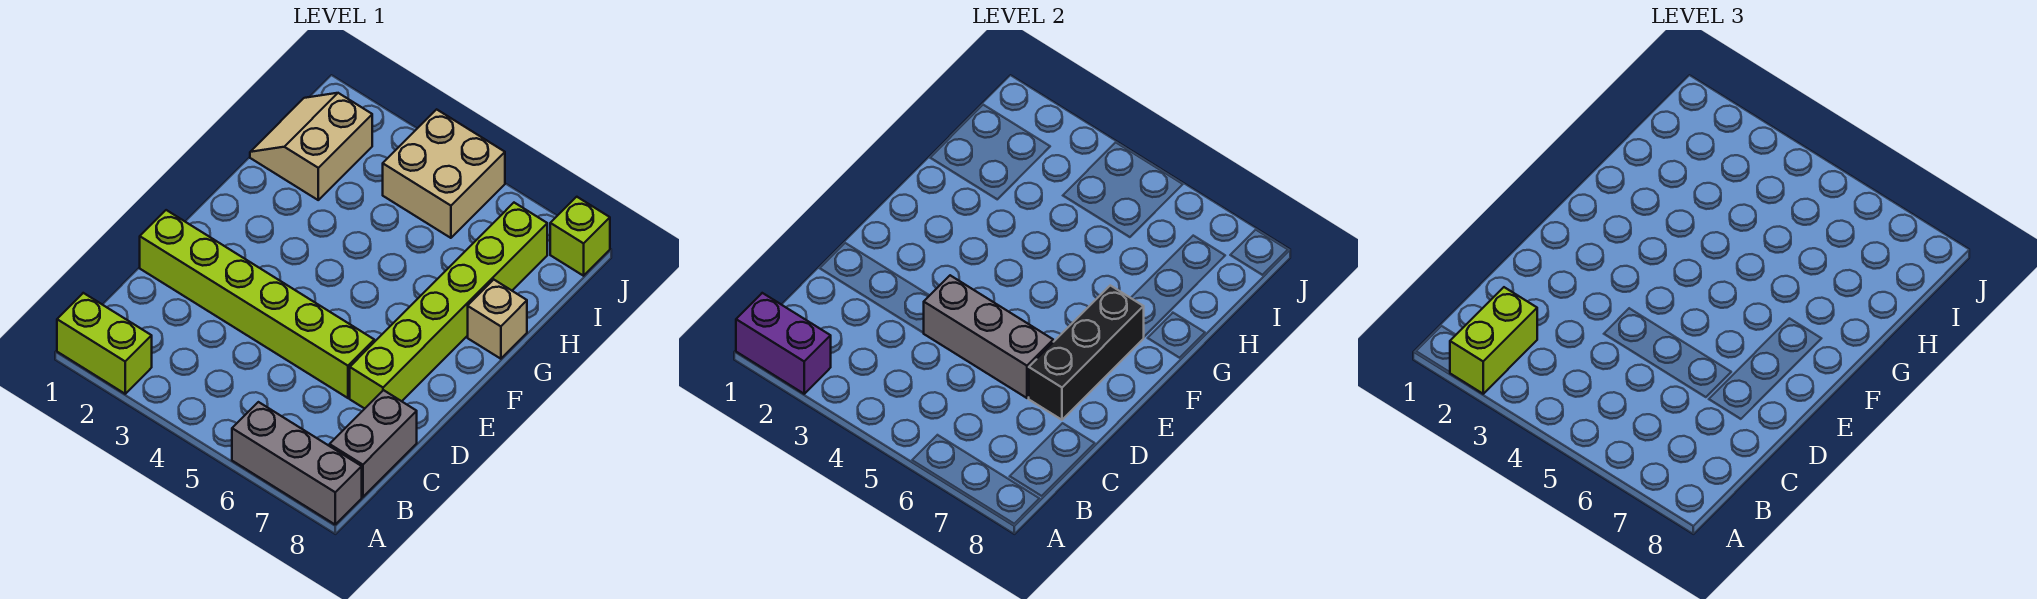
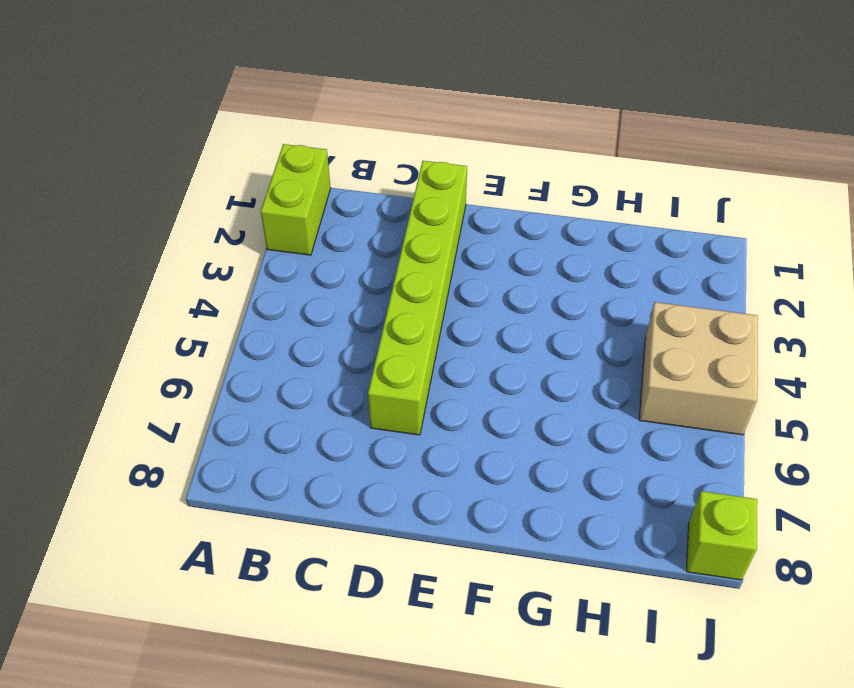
none -> grey brick A6:A8 level 1
none -> grey brick B8:C8 level 1
none -> lime brick D7:I7 level 1

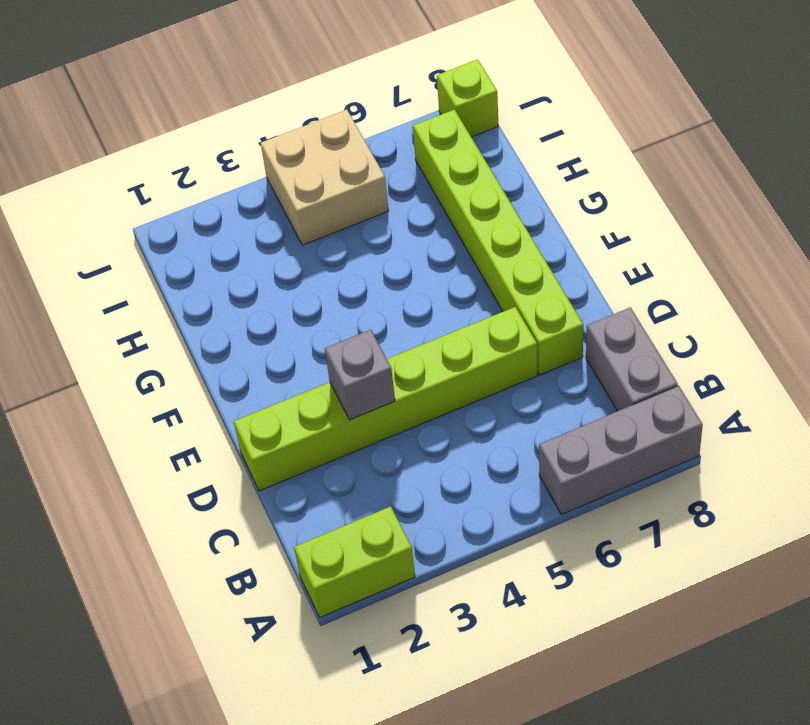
grey brick D3 level 2 -> none
none -> tan brick G8 level 1
none -> tan slope H1:I2 level 1 top 2
none -> purple brick A1:A2 level 2

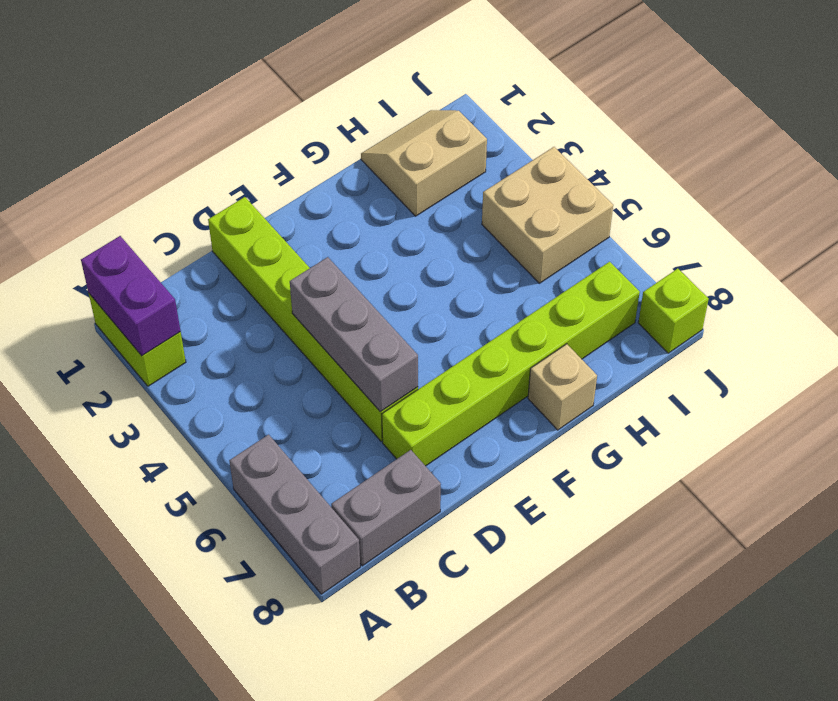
none -> black brick D7:F7 level 2
none -> lime brick A2:B2 level 3

